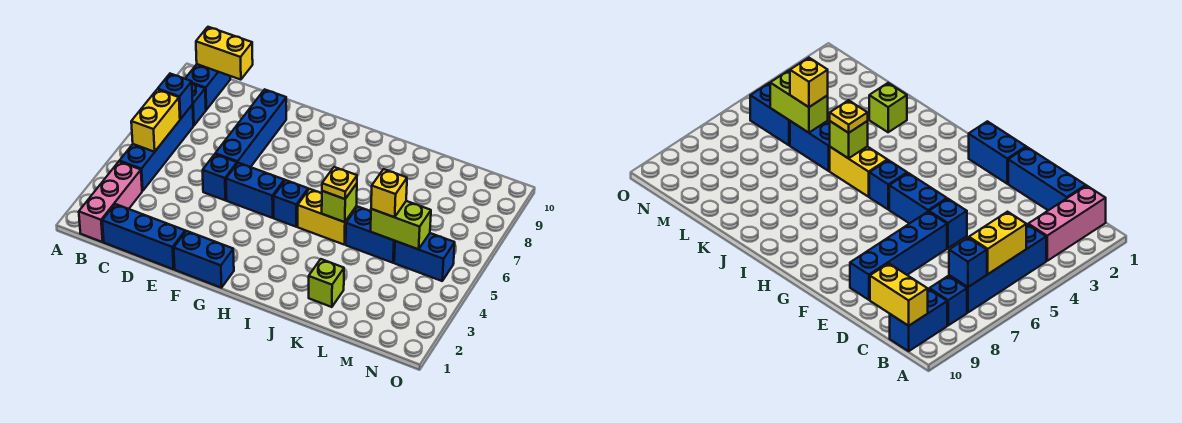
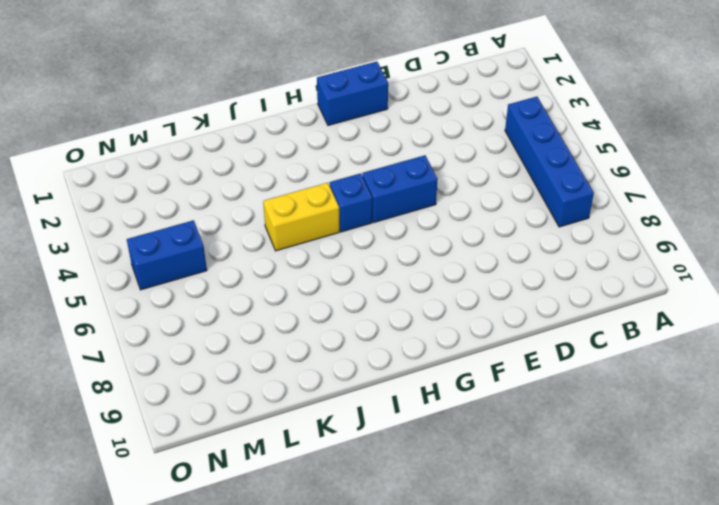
none -> pink brick B1:B3 level 1
none -> blue brick B8 level 1
none -> blue brick B9:B10 level 1

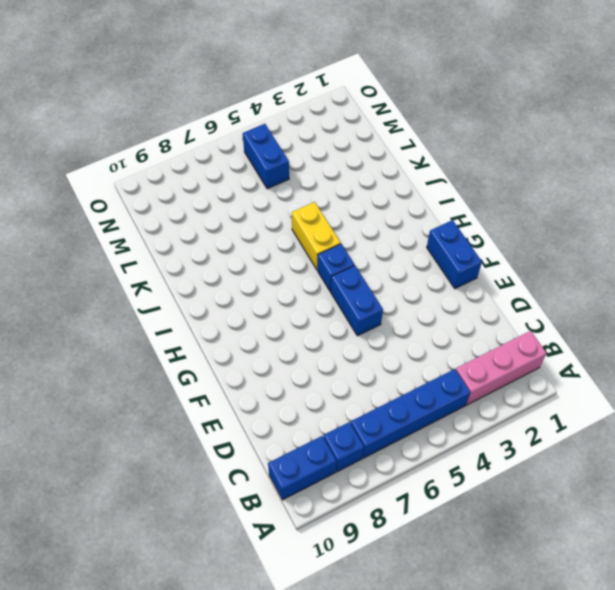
none -> blue brick C1:E1 level 1
none -> blue brick E5 level 1
none -> blue brick E6:E9 level 1

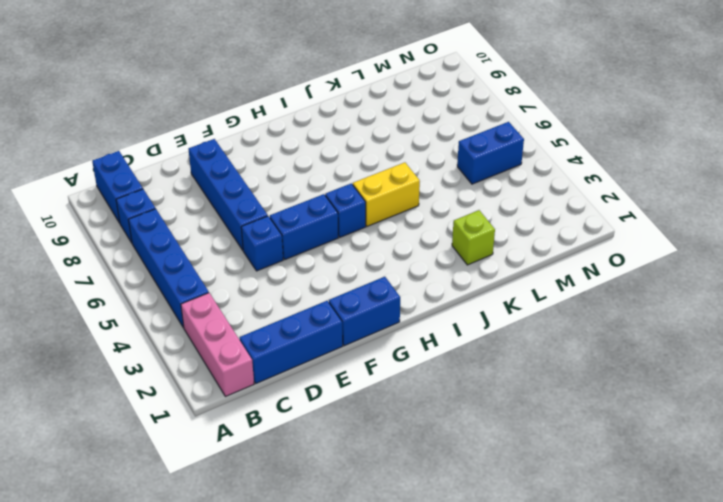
none -> blue brick K5:L5 level 1
none -> yellow brick B5:B6 level 2
none -> blue brick B7 level 2

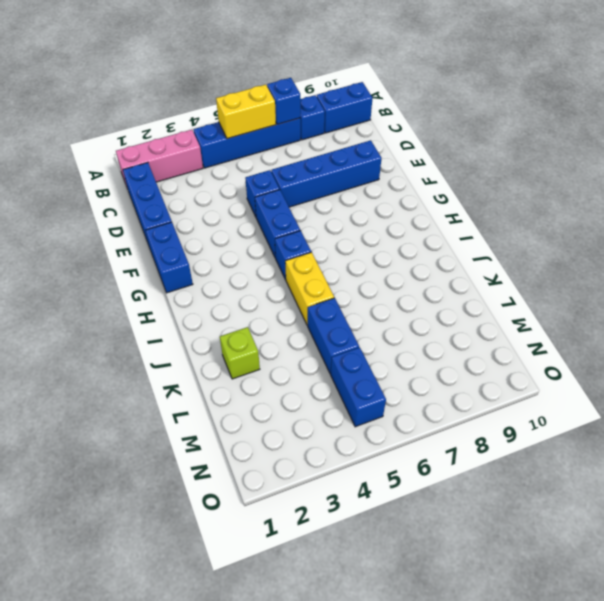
none -> yellow brick B10:C10 level 2
none -> lime brick J5 level 2
none -> lime brick L5:M5 level 2

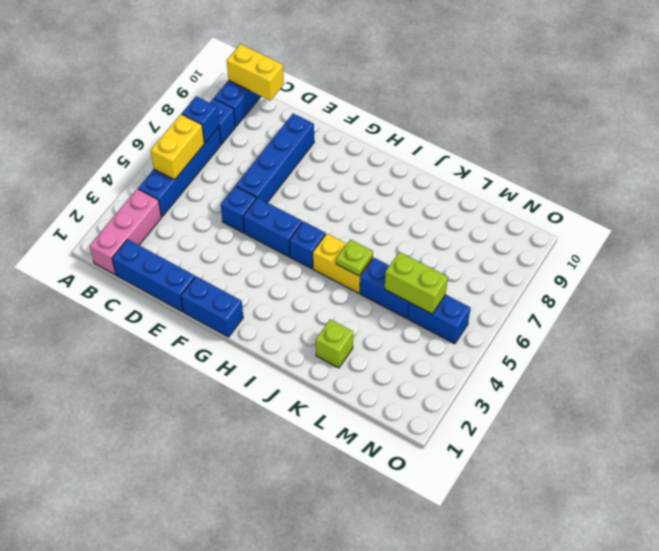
lime plate J5 level 2 -> lime brick J5 level 2
none -> yellow plate J5 level 3
none -> yellow brick L5 level 3

